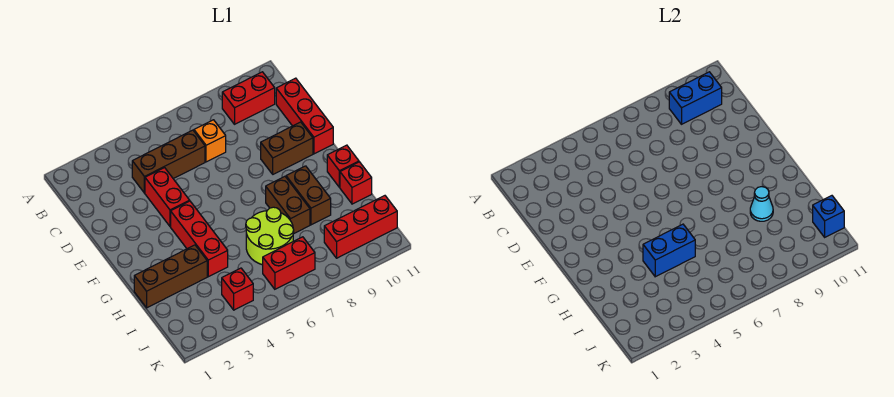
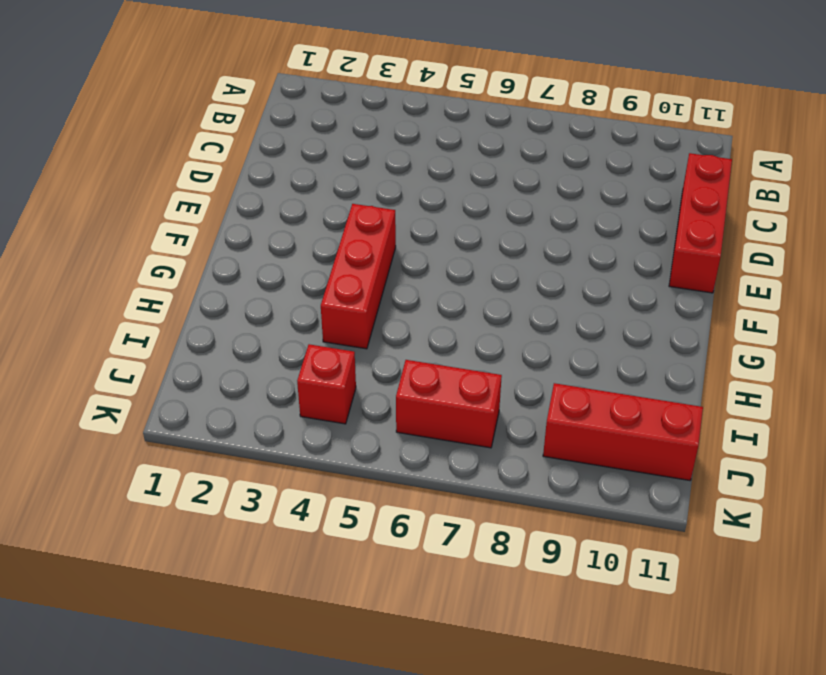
none -> red brick B9:B10 level 1
none -> brown brick C4:C6 level 1
none -> orange brick C7 level 1

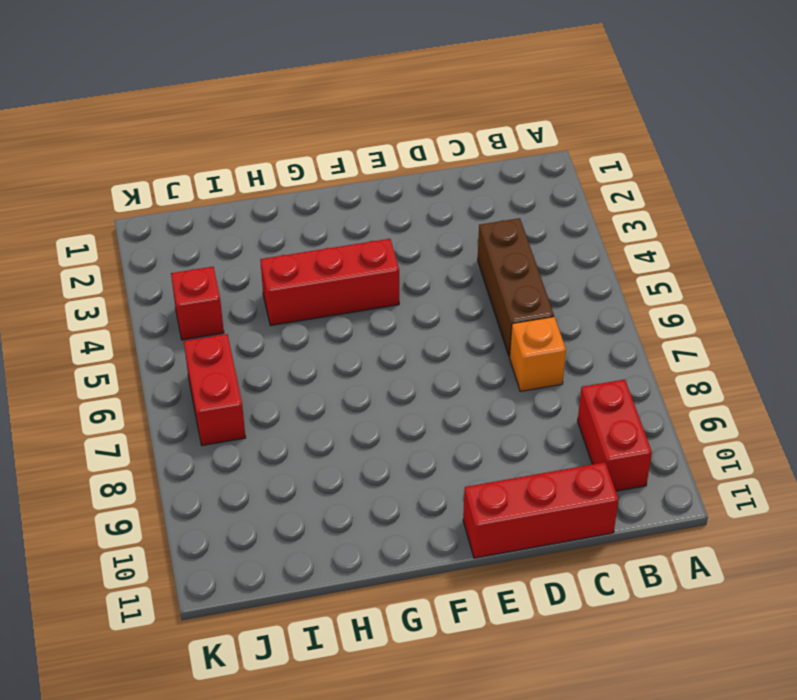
none -> red brick D4:E4 level 1
none -> brown brick E9:E10 level 1
none -> brown brick G8:H8 level 1

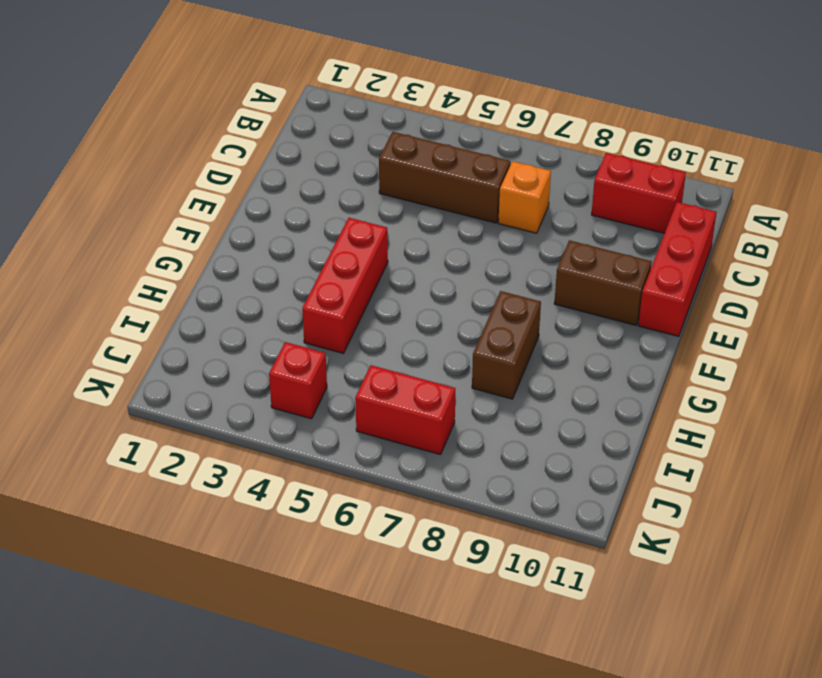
none -> red brick D4:E4 level 1
none -> brown brick G9:H9 level 1
none -> red brick G11 level 1

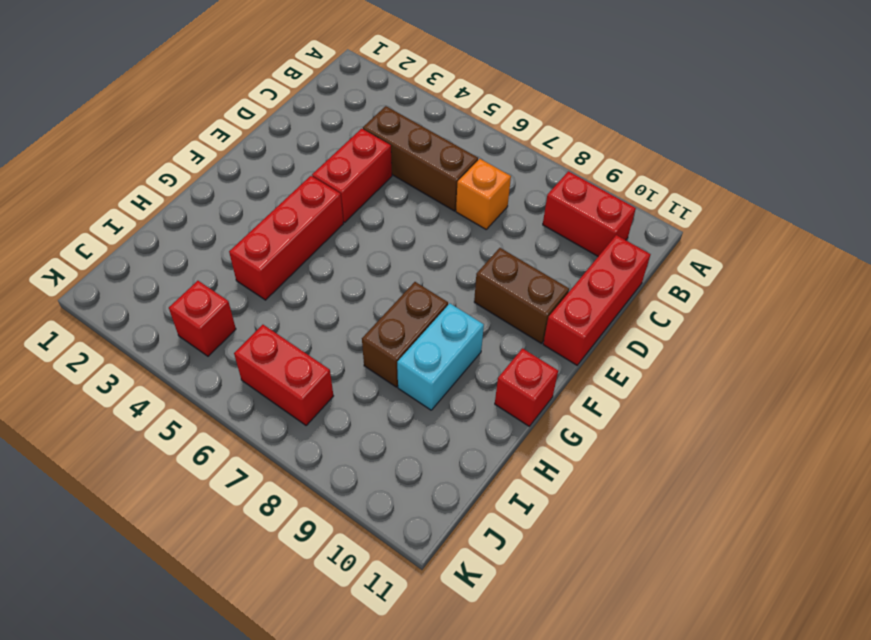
cyan brick G9:H9 level 1 -> brown brick G9:H9 level 1
none -> brown brick H1:H3 level 1
none -> lime round brick H6:I7 level 1
none -> red brick H11 level 1

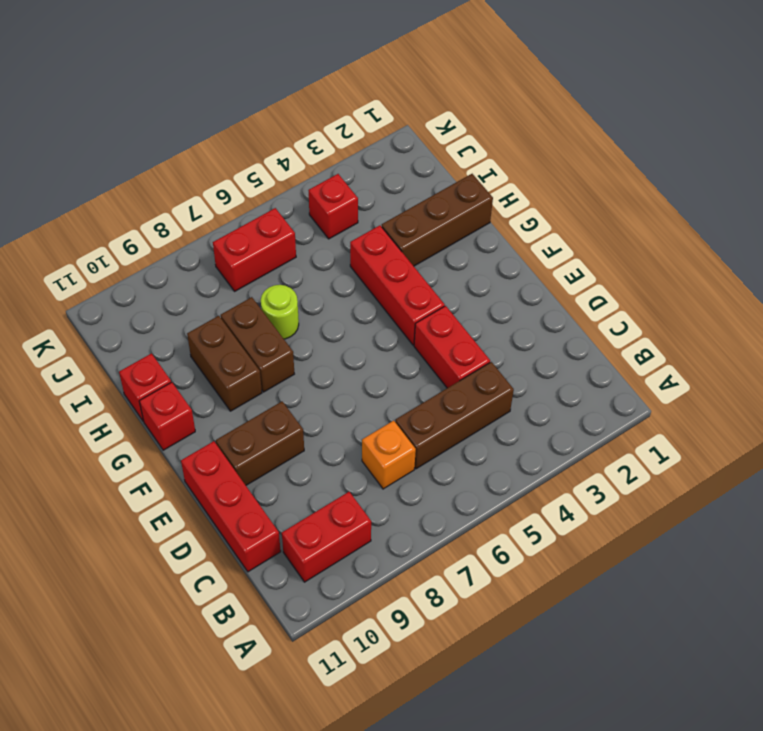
lime round brick H7 level 1 -> lime round brick H6:I7 level 1
none -> red brick J9:J11 level 1
none -> blue brick B9:B10 level 2
none -> blue brick H4:H5 level 2

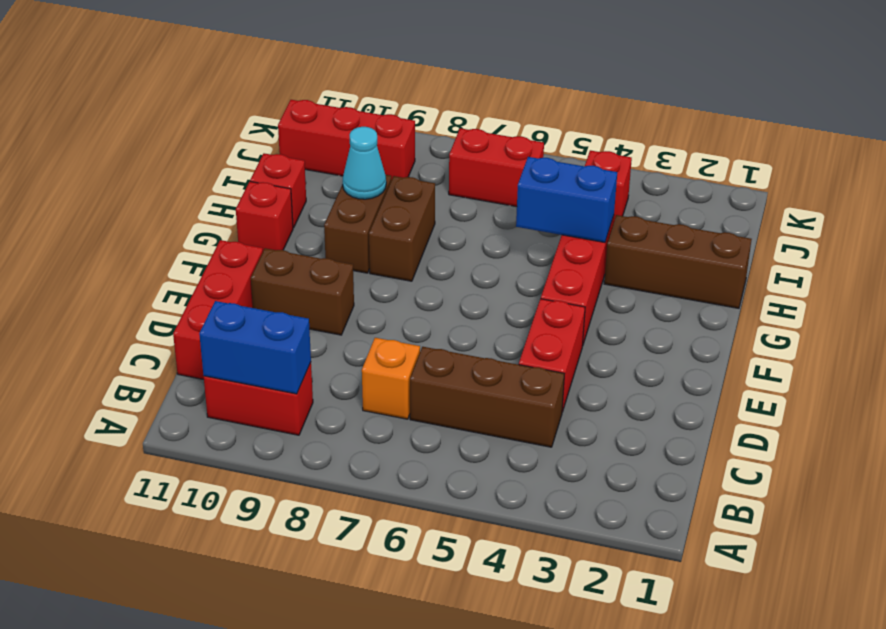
none -> lime round brick H6:I7 level 1
none -> blue brick J11 level 2

